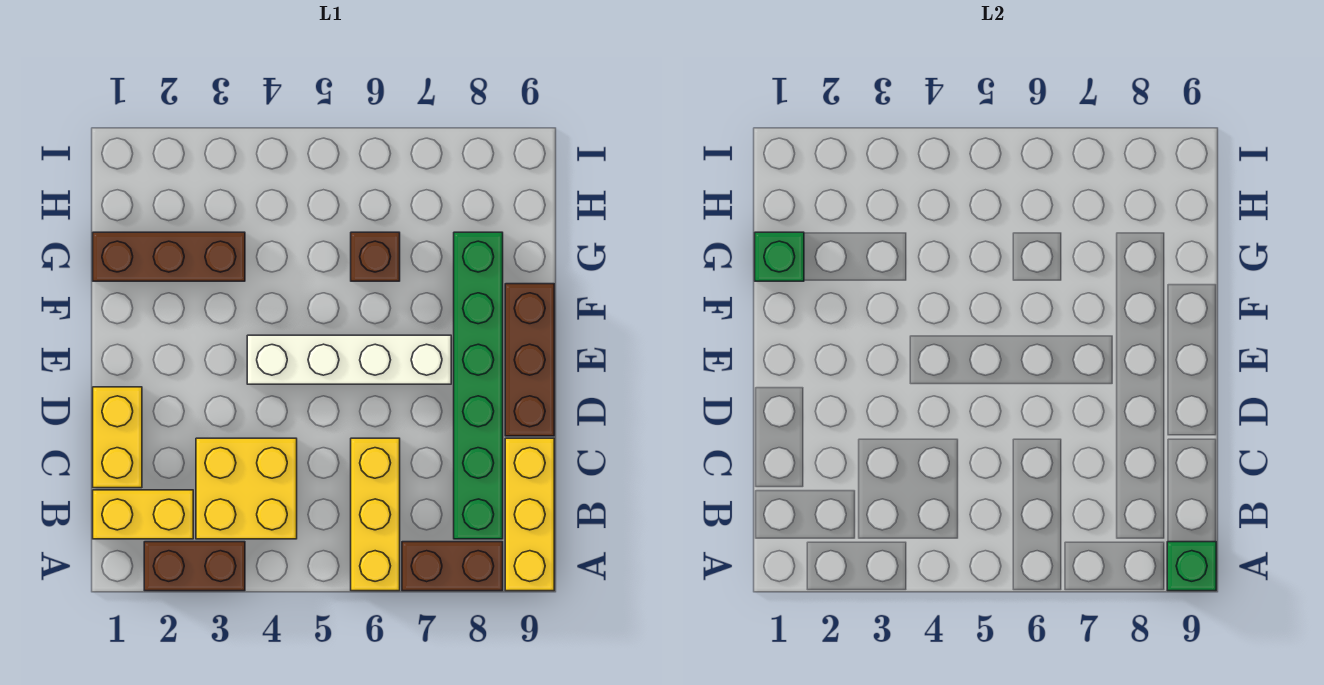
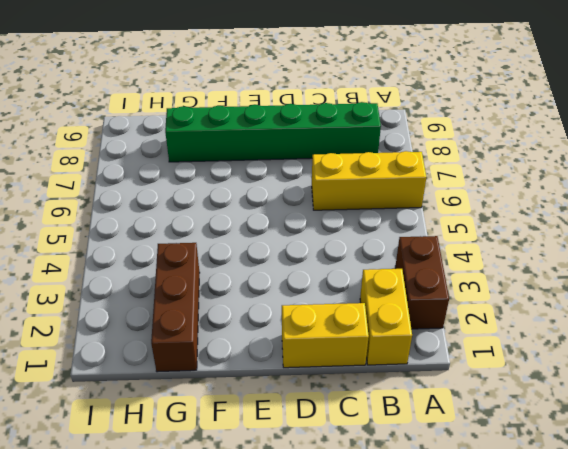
none -> brown brick A7:A8 level 1
none -> yellow brick A9:C9 level 1
none -> yellow brick B3:C4 level 1

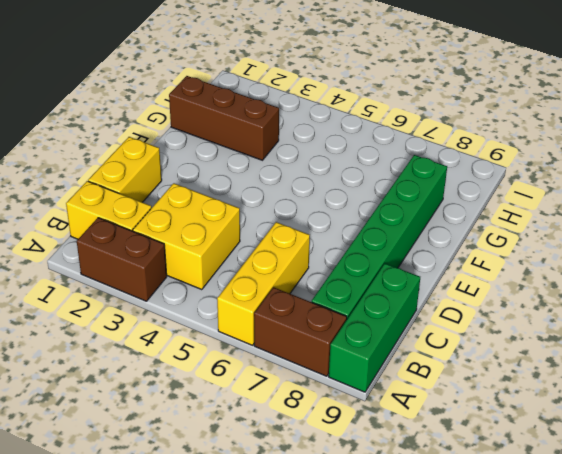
green brick A9:C9 level 1 -> yellow brick A9:C9 level 1
none -> brown brick D9:F9 level 1
none -> white brick E4:E7 level 1
none -> brown brick G6 level 1

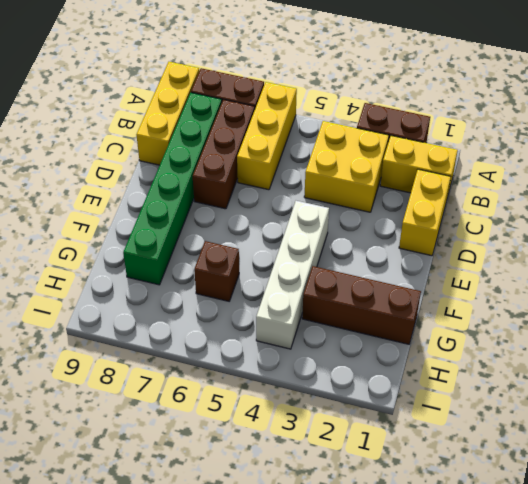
brown brick B7:D7 level 1 -> brown brick D9:F9 level 1
white brick E4:H4 level 1 -> white brick E4:E7 level 1
none -> green brick A9 level 2
none -> green brick G1 level 2

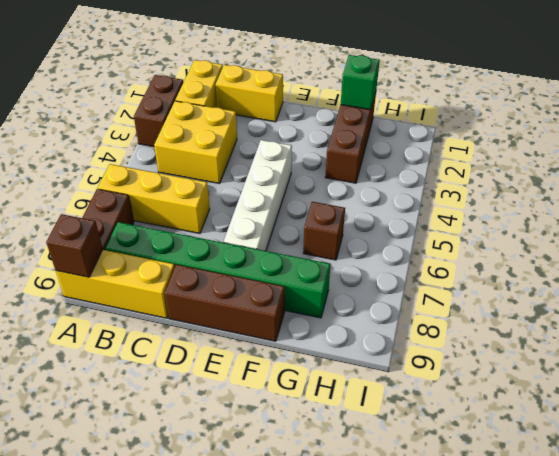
brown brick A9 level 2 -> green brick A9 level 2

